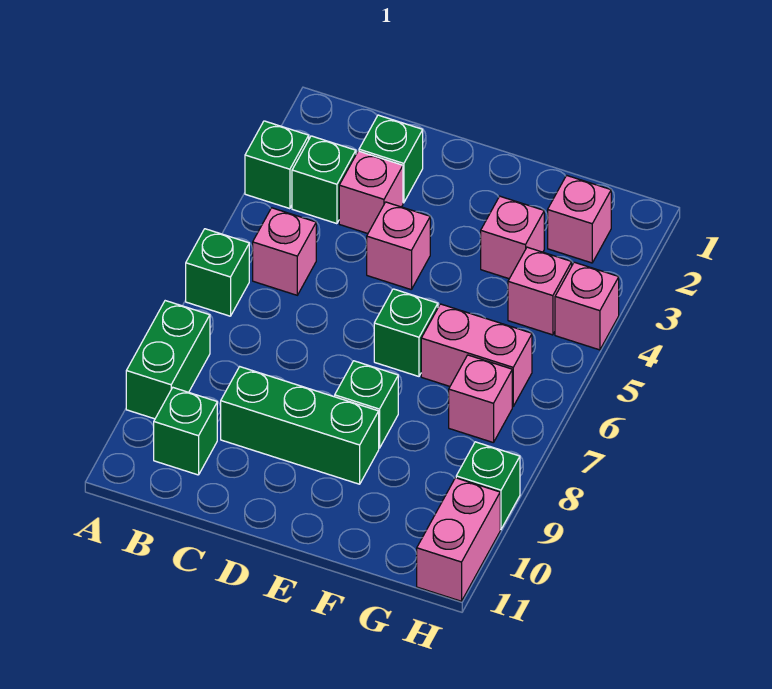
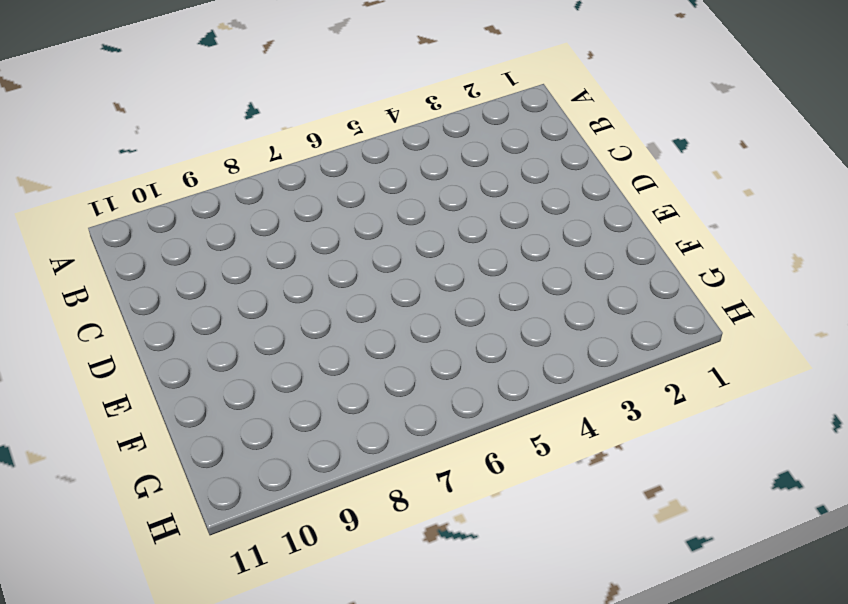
none -> green brick A3 level 1
none -> green brick A6 level 1
none -> green brick A8:A9 level 1

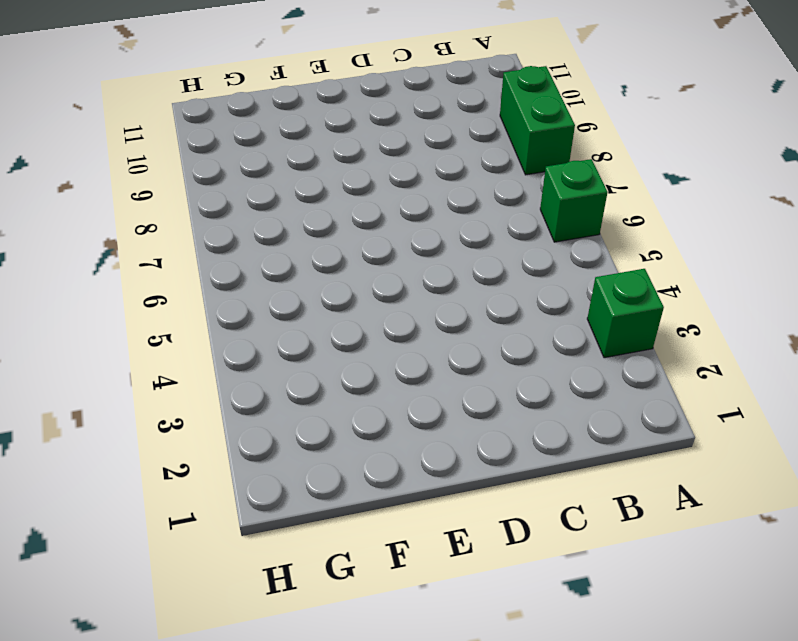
none -> green brick B3 level 1
none -> pink brick B5 level 1
none -> green brick B10 level 1

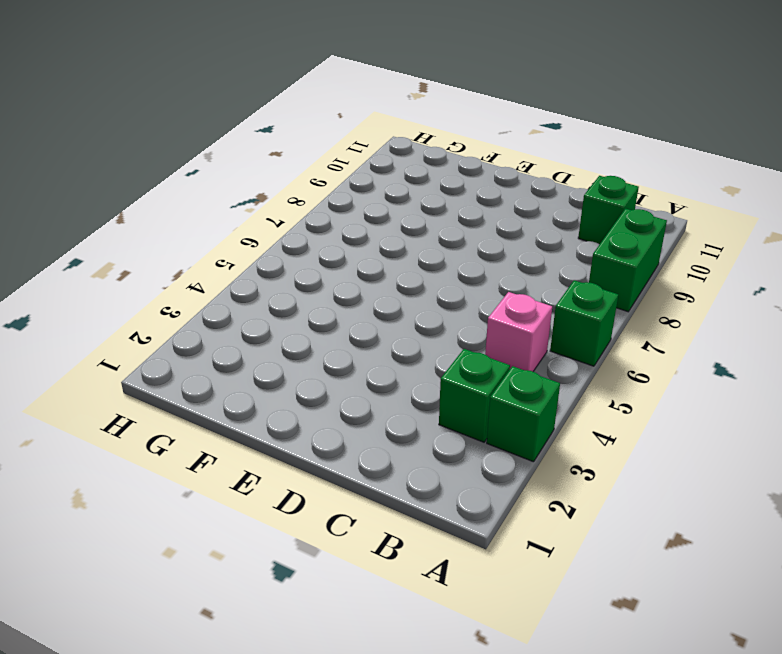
none -> green brick C2 level 1
none -> pink brick C3 level 1
none -> green brick C9:E9 level 1

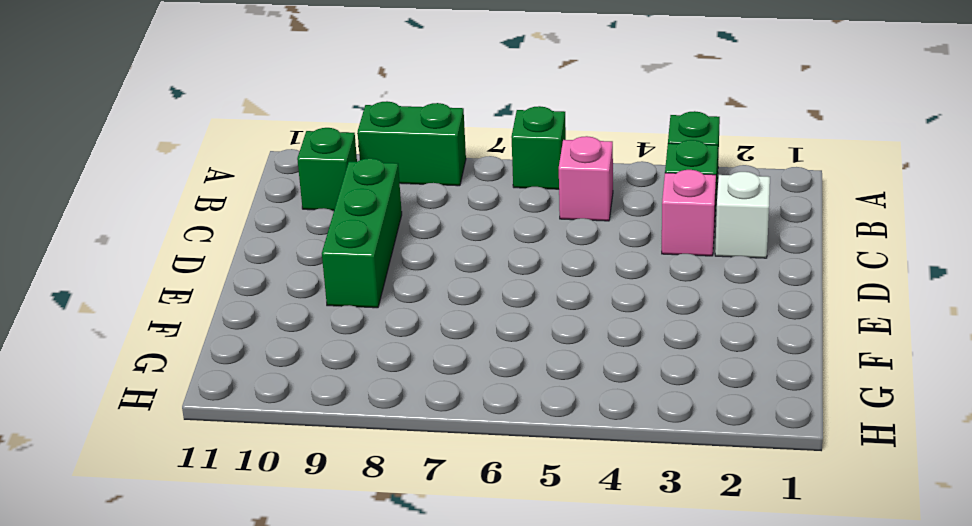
white brick C2 level 1 -> green brick C2 level 1
none -> pink brick D4 level 1
none -> green brick E6 level 1
none -> green brick E8 level 1

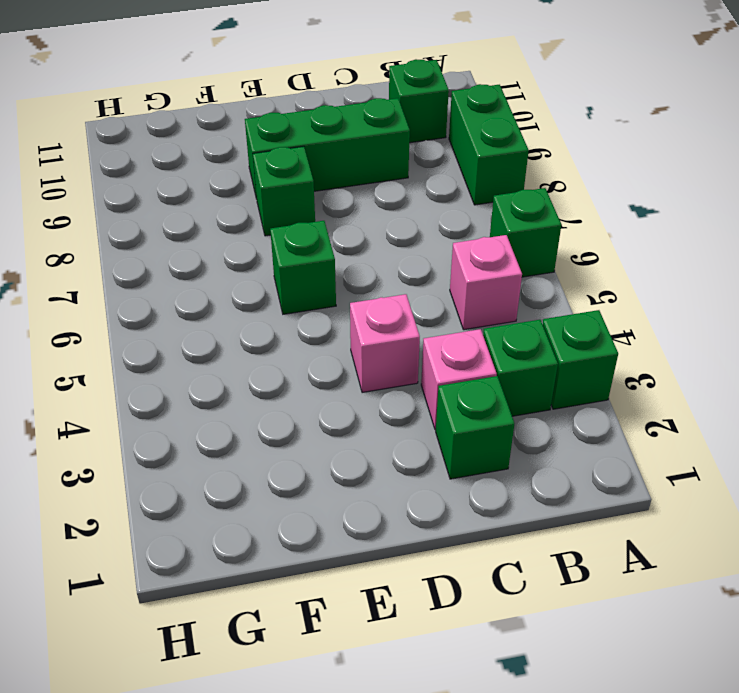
none -> pink brick F3 level 1
none -> pink brick F6:G6 level 1
none -> pink brick G2 level 1

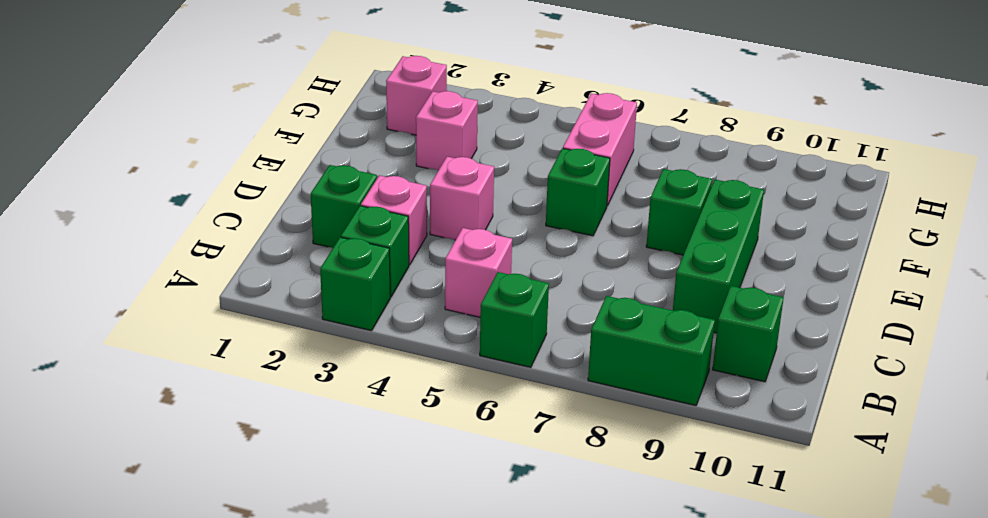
none -> pink brick G4 level 1
none -> pink brick G7 level 1
none -> pink brick H4 level 1

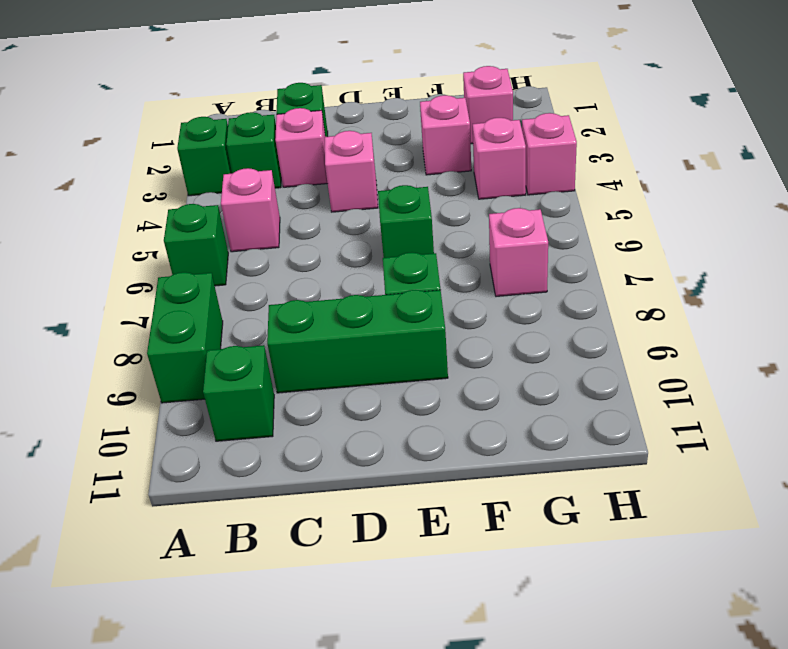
none -> pink brick F6:G6 level 1
none -> green brick H9 level 1
none -> pink brick H10:H11 level 1

